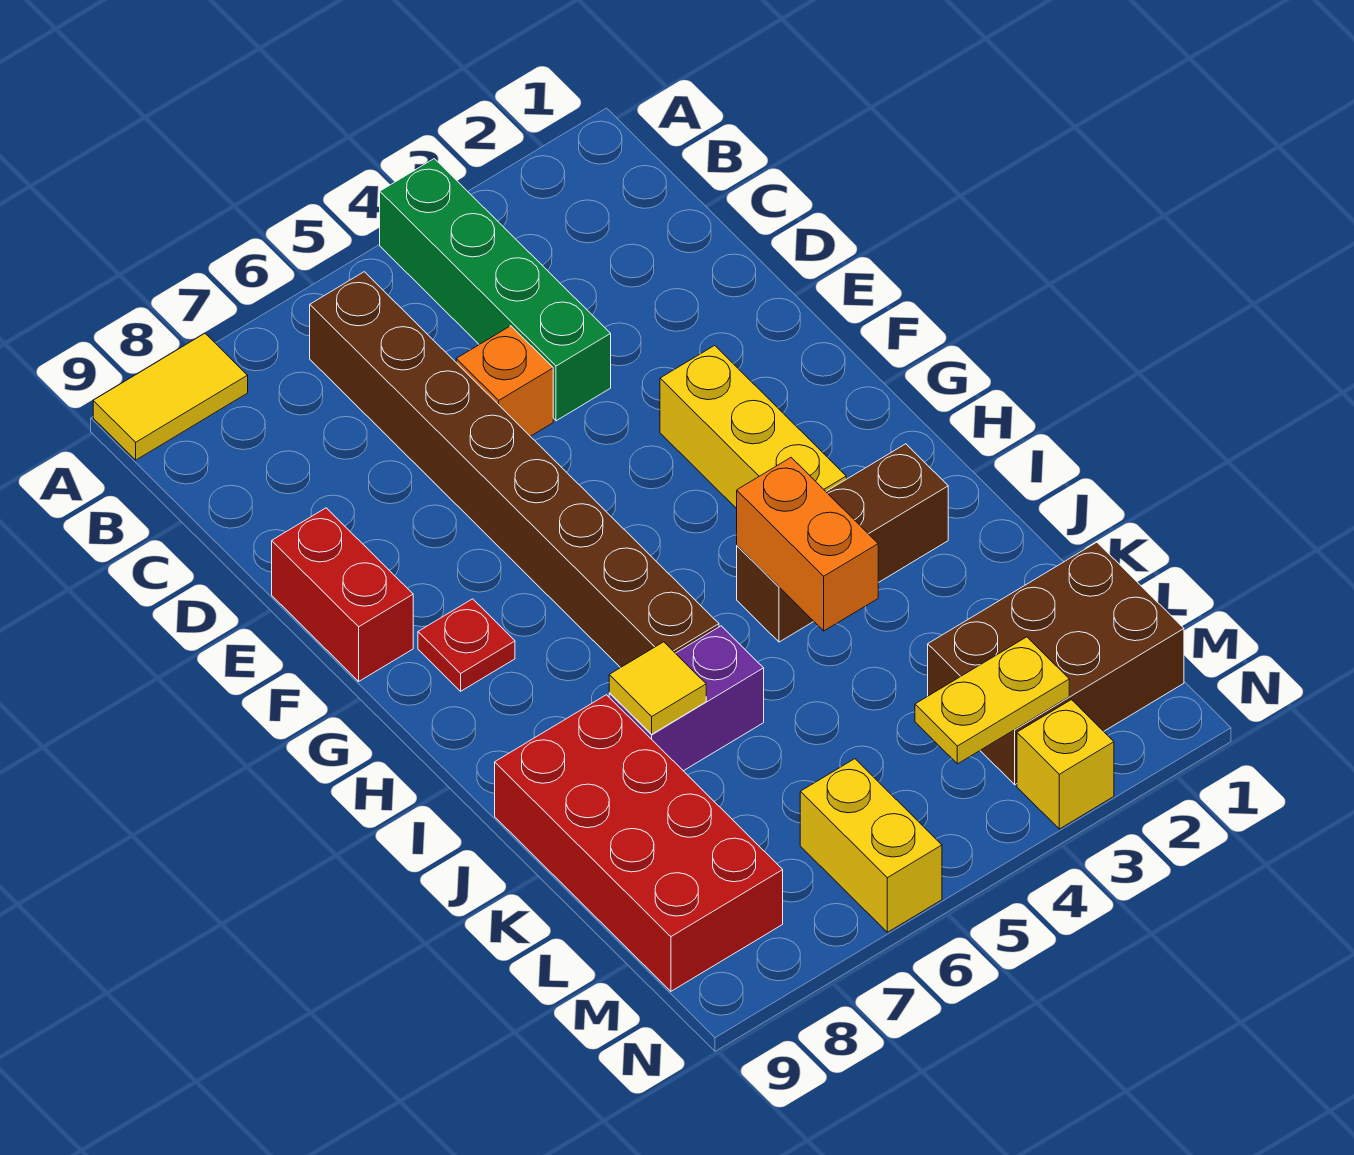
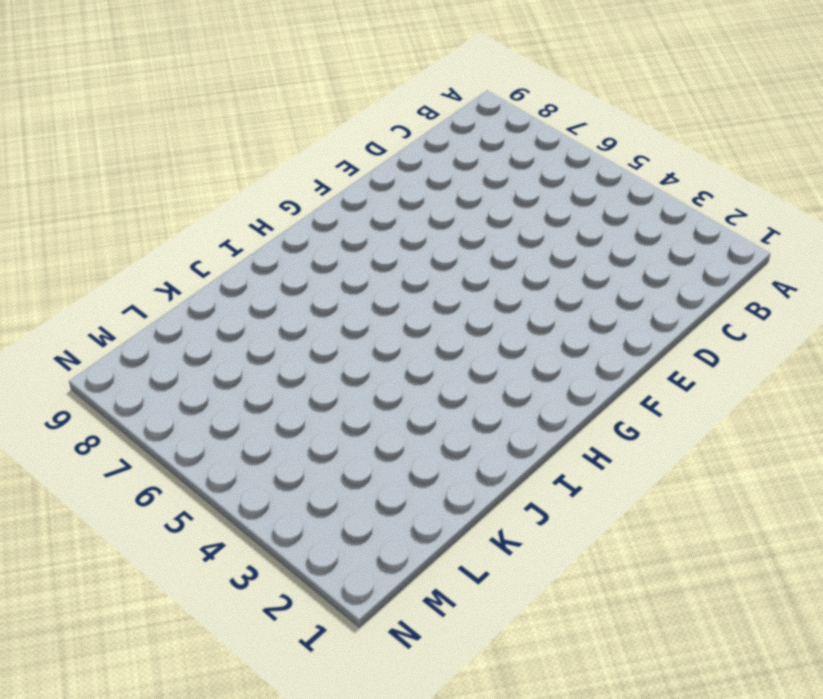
none -> green brick A4:D4 level 1
none -> yellow tile A8:A9 level 1
none -> brown brick B6:I6 level 1

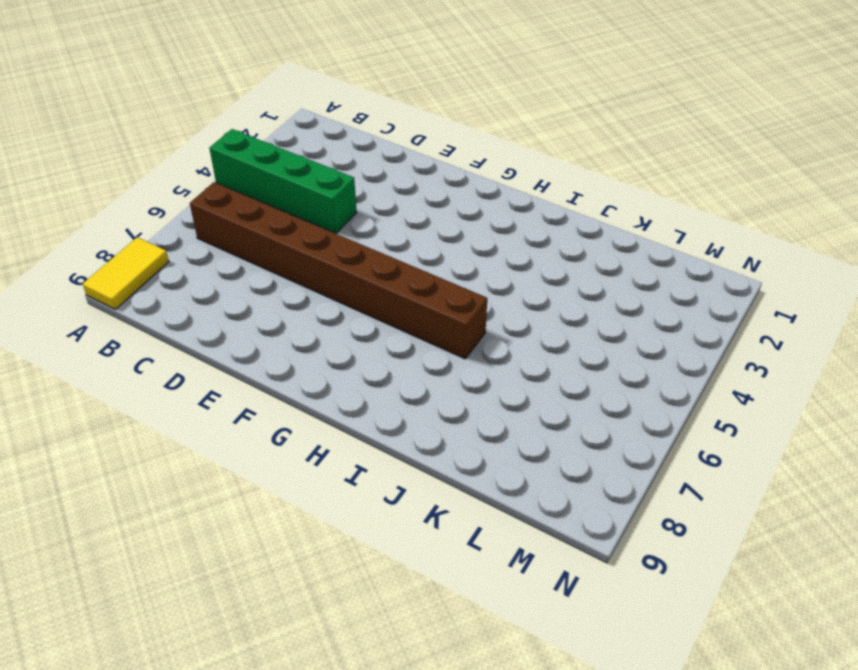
none -> orange brick D5 level 1
none -> red brick E9:F9 level 1
none -> yellow brick F3:H3 level 1

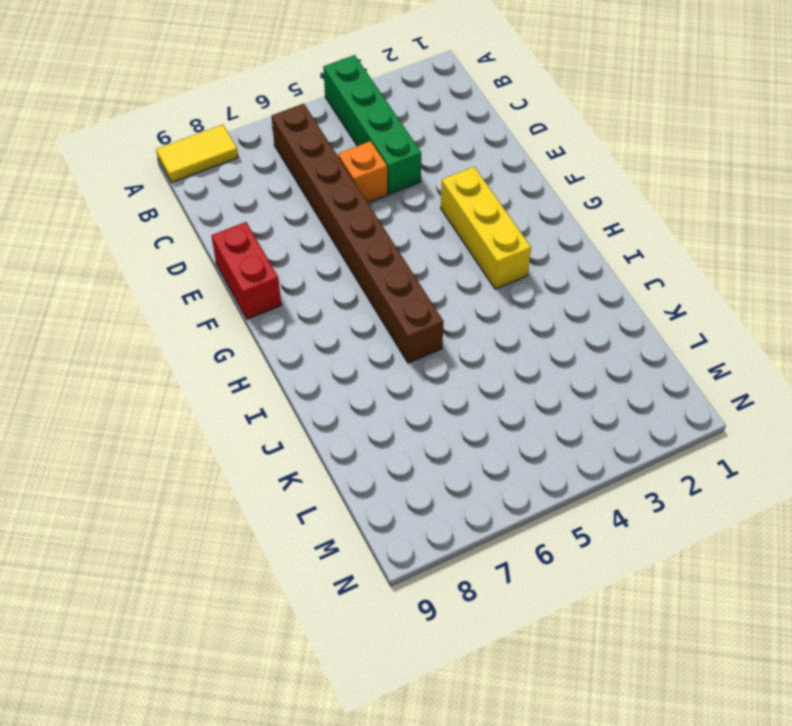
none -> red plate G8 level 1
none -> brown brick I2:I4 level 1
none -> purple brick J6:J7 level 1

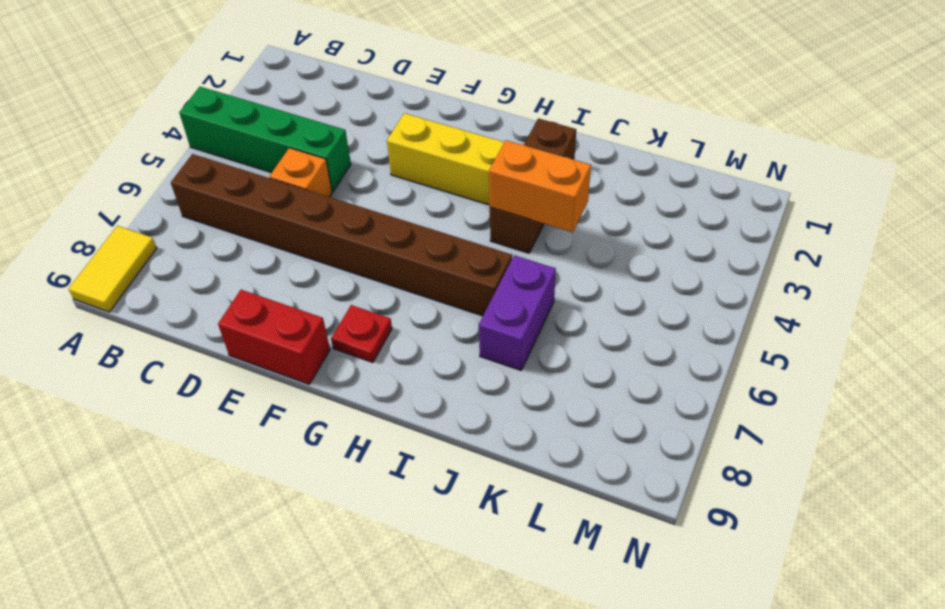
none -> red brick J8:M9 level 1
none -> brown brick L1:M3 level 1
none -> yellow brick M6:N6 level 1

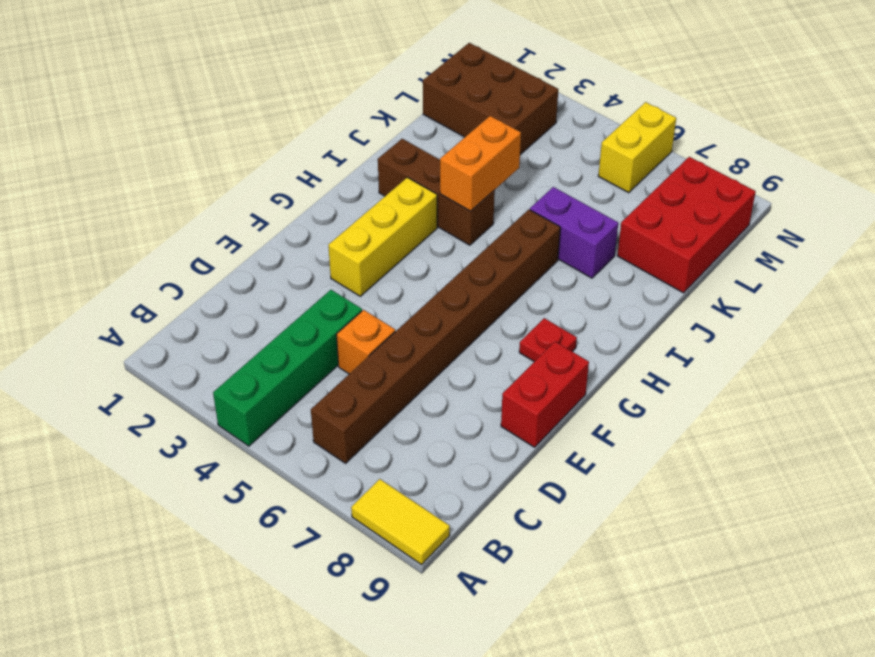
red brick K8:M9 level 1 -> red brick J8:M9 level 1
none -> yellow brick N3 level 1
none -> yellow tile J7 level 2
none -> yellow plate M3:M4 level 2

